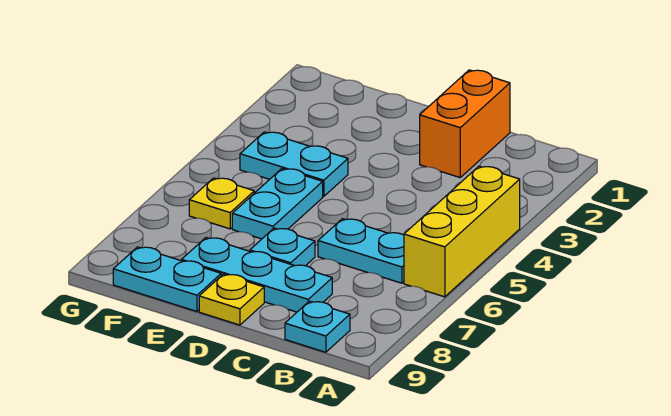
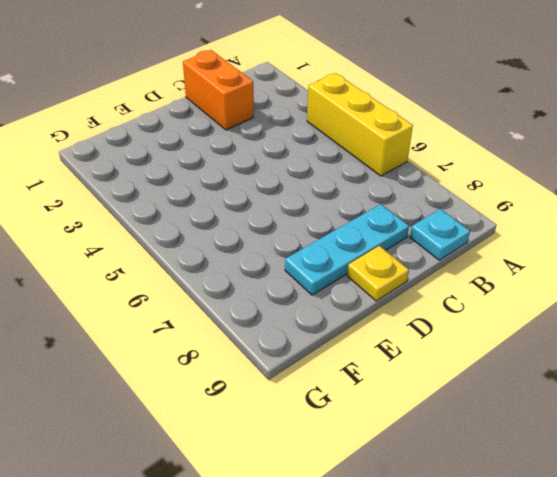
none -> cyan plate B6:C6 level 1
none -> cyan plate D7 level 1

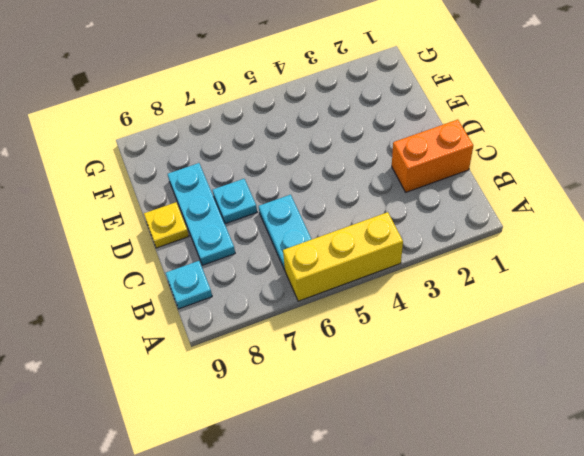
none -> cyan plate E4:F4 level 1
none -> cyan plate E5:E6 level 1

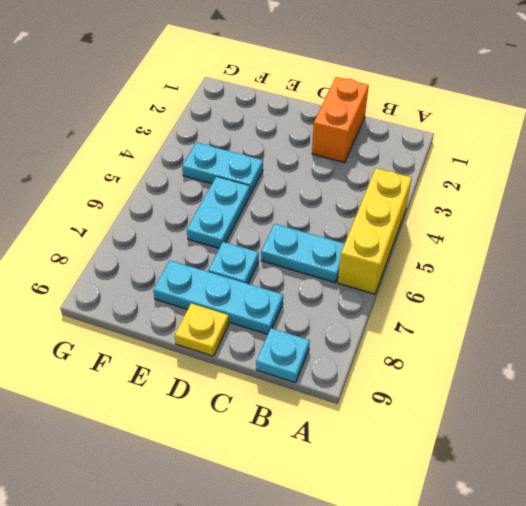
none -> cyan plate E9:F9 level 1
none -> yellow plate F6 level 1

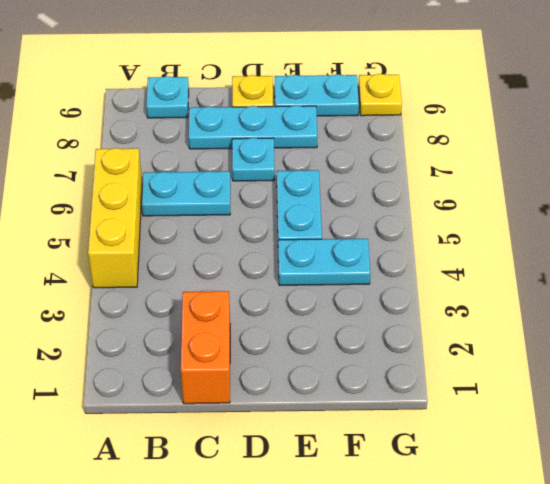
yellow plate G9 level 1 -> yellow plate F6 level 1

